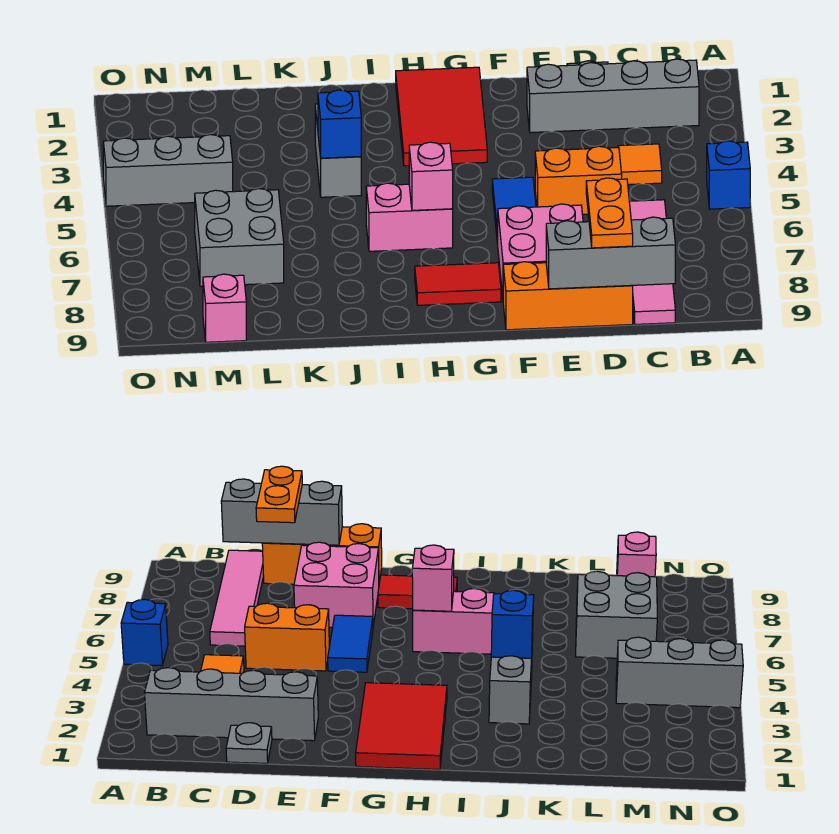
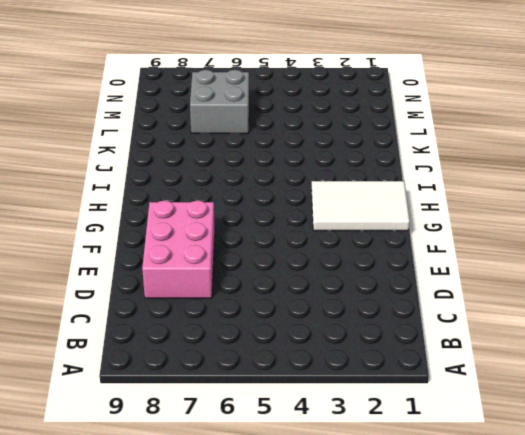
pink brick D7:F8 level 1 -> pink brick E7:F8 level 1
white tile G1:H3 level 1 -> red tile G1:H3 level 1
none -> blue brick A5 level 1
none -> grey brick B2:E2 level 1
none -> orange tile C4 level 1

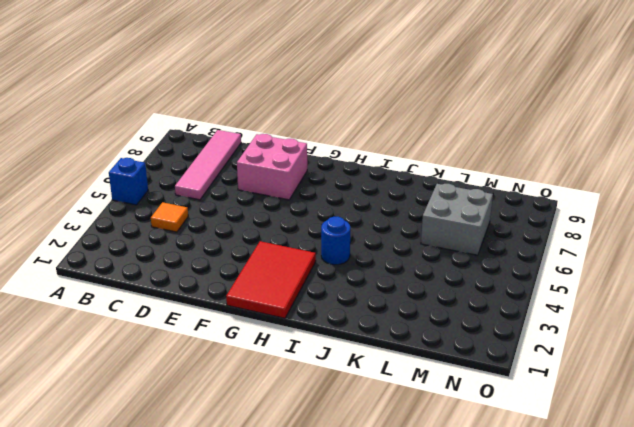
blue round brick I4 level 1 -> none
none -> grey brick B2:E2 level 1
none -> grey plate D1 level 1
none -> orange brick D5:E5 level 1

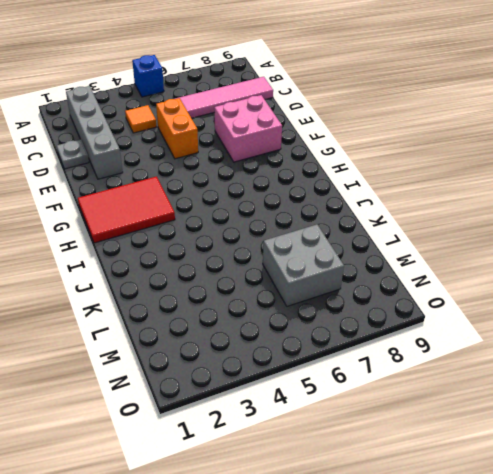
none -> orange brick D9:F9 level 1
none -> blue tile F5:F6 level 1
none -> red tile G8:H8 level 1

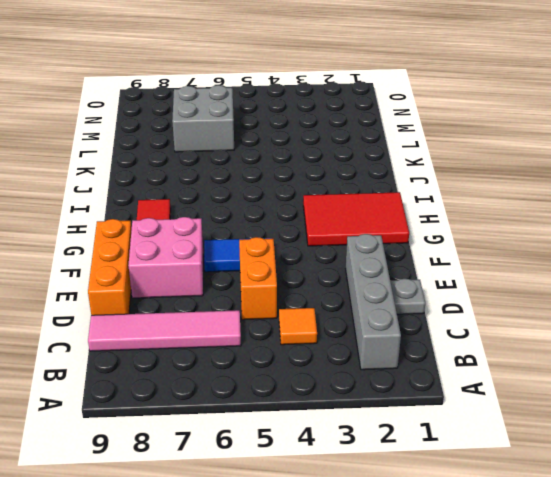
none -> blue brick A5 level 1
none -> pink brick H6:I6 level 1
none -> grey brick J3:J4 level 1

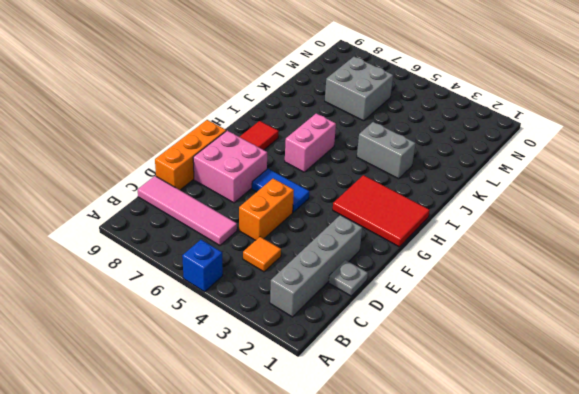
none -> grey brick M4:O4 level 1
none -> pink brick M9 level 1
none -> grey brick C9:E9 level 2

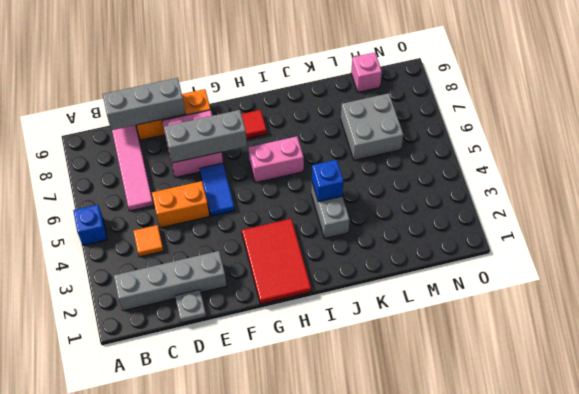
grey brick E7:G7 level 2 -> grey brick M4:O4 level 1
none -> pink brick H6 level 2
none -> orange plate D8:D9 level 3

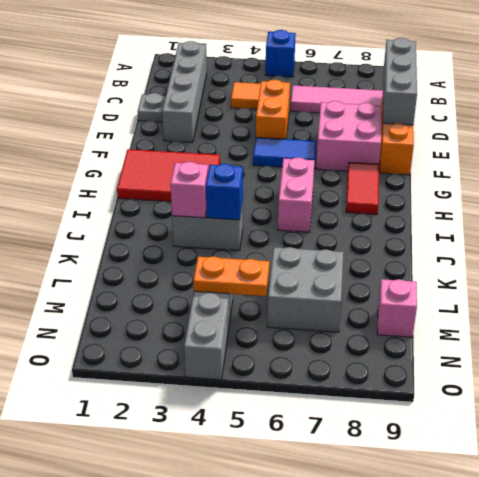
pink brick J3 level 2 -> pink brick H6 level 2
orange plate M4:M5 level 2 -> orange plate D8:D9 level 3

